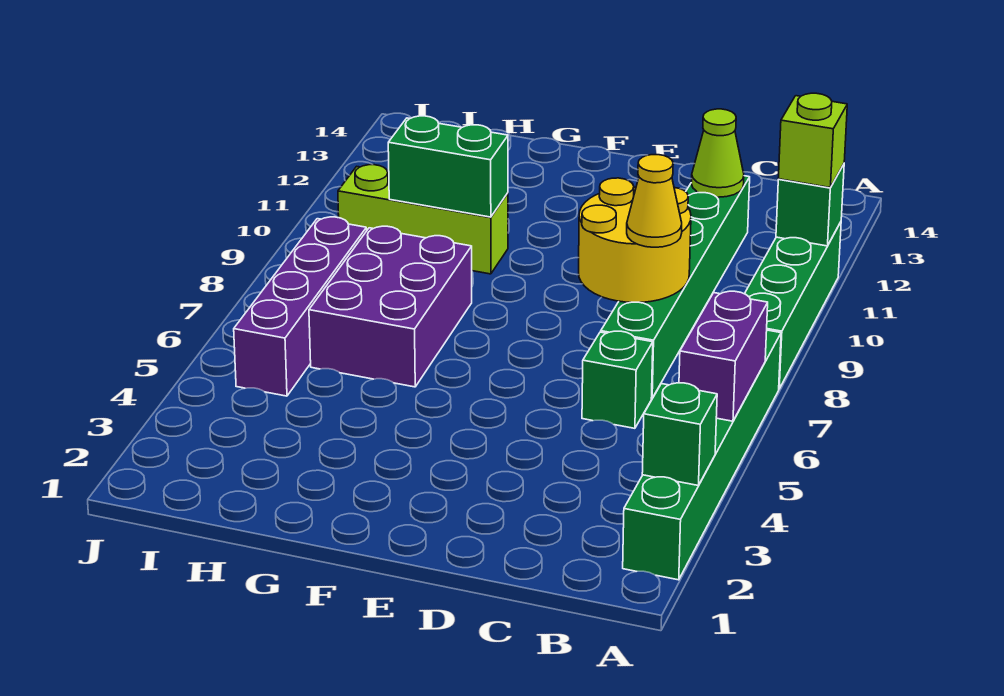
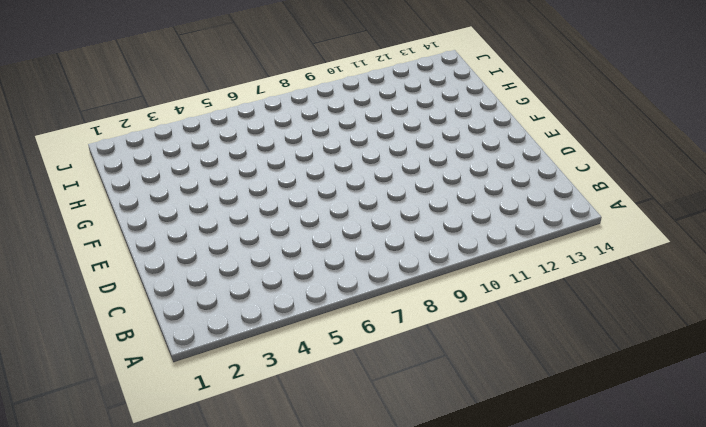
none -> green brick A2:A7 level 1
none -> green brick A8:A11 level 1
none -> green brick C6 level 1

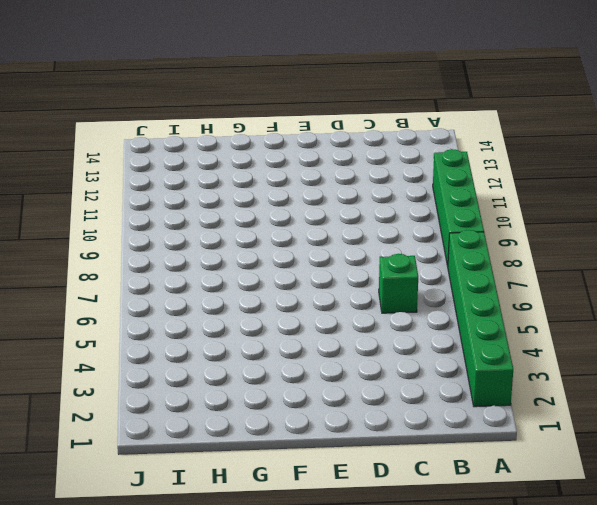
none -> green brick C7:C12 level 1
none -> purple brick G6:H8 level 1
none -> lime brick G10:I10 level 1

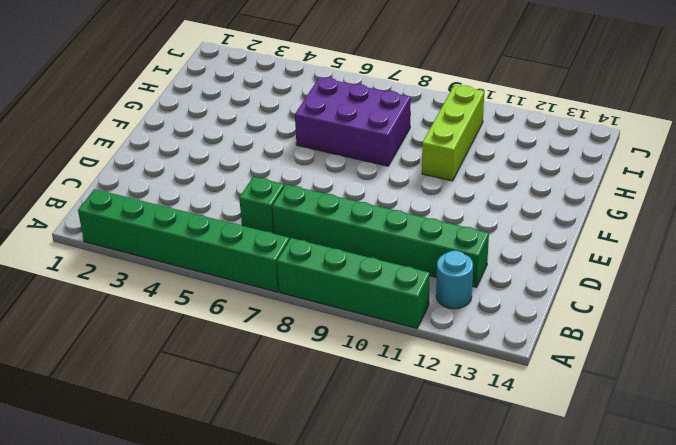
cyan round brick B12 level 1 -> none
none -> purple brick I5:I8 level 1
none -> green brick A3 level 2
none -> purple brick A5:A6 level 2

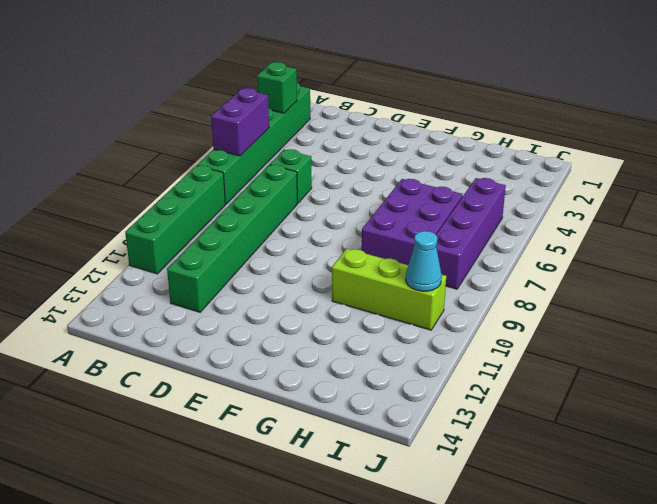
cyan cone I10 level 2 -> none
none -> green brick A11 level 2
none -> yellow round brick C8:D9 level 2
none -> lime cone C12 level 2

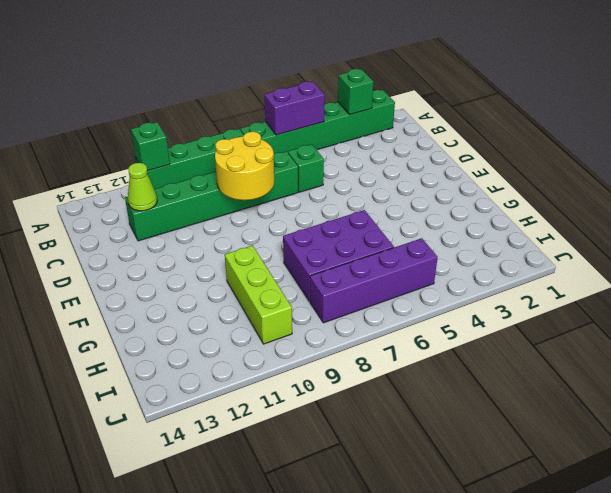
none -> green brick G10:H10 level 2
none -> lime brick A11 level 3
none -> yellow cone C8 level 3

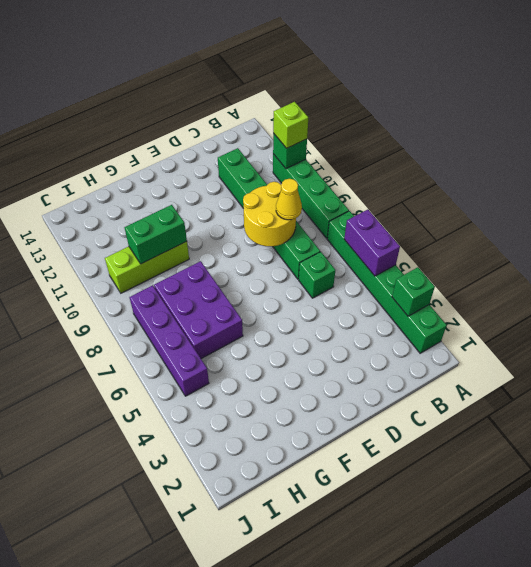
none -> lime cone C12 level 2

